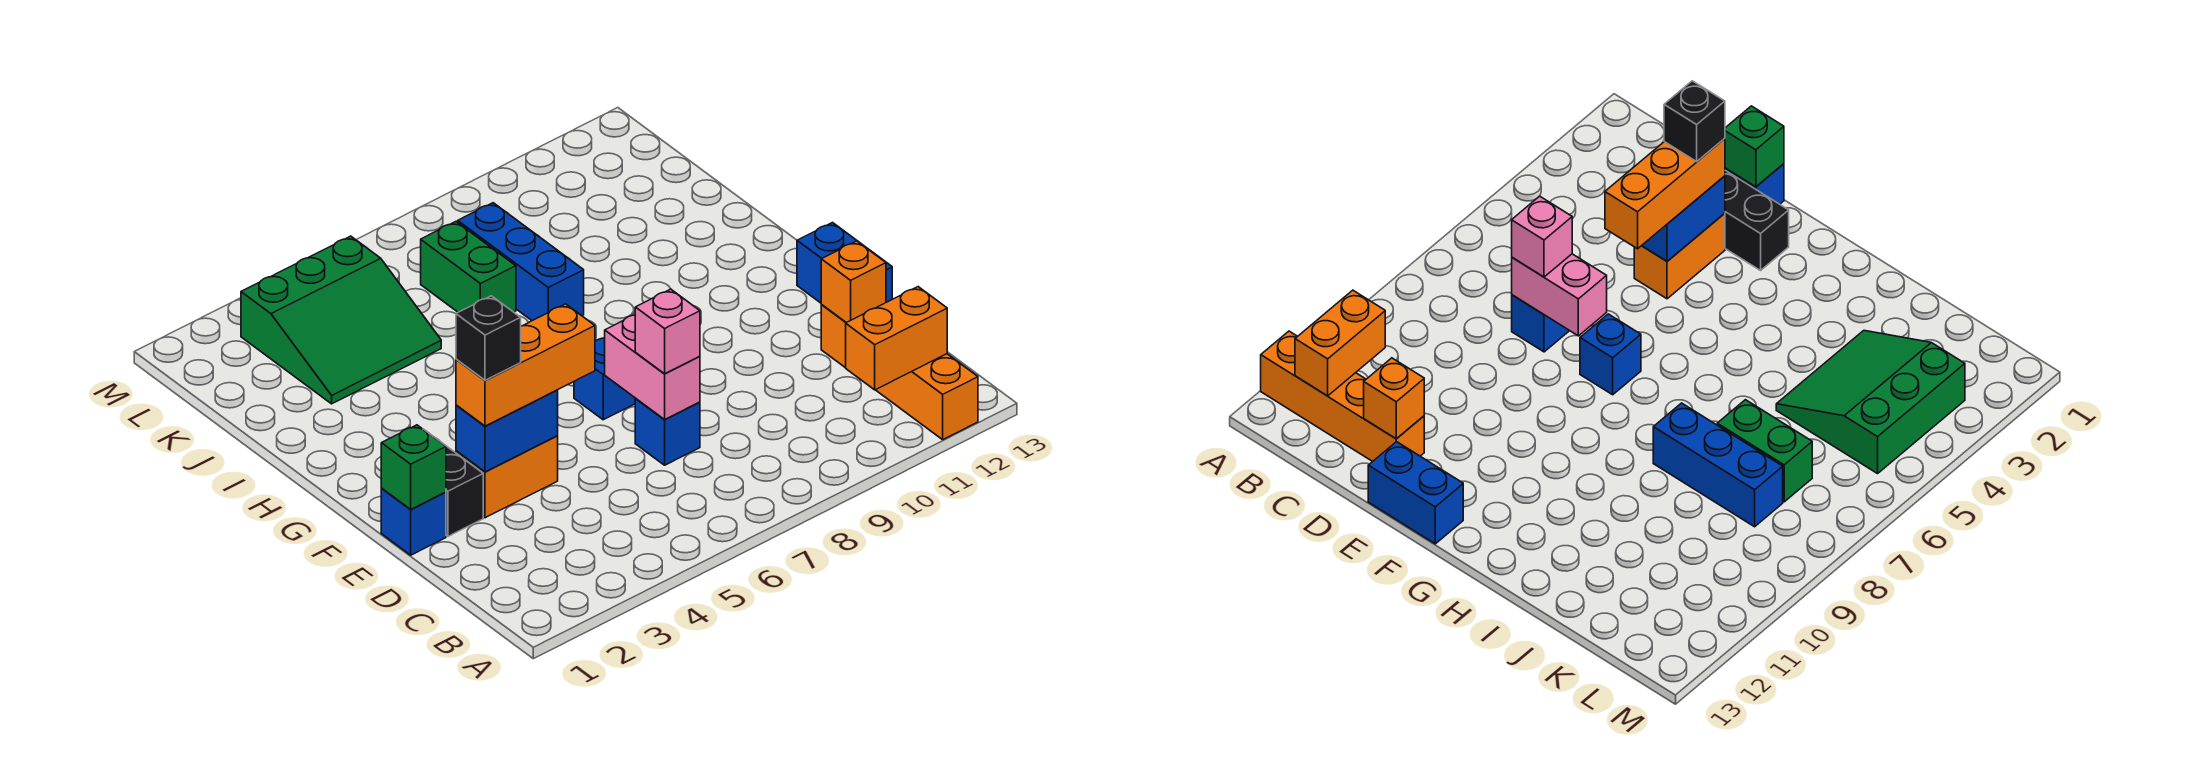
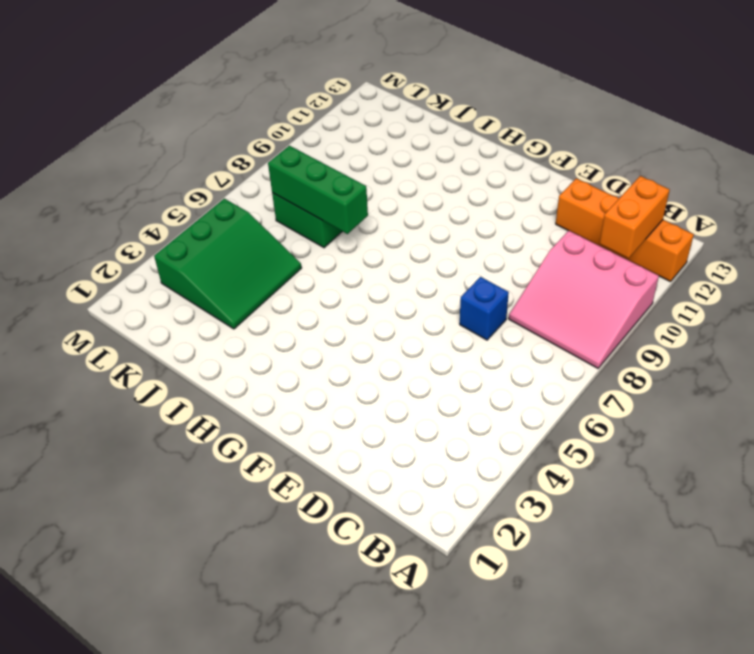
pink slope A8:C10 level 1 top 10 -> none
green brick I7:K7 level 2 -> none
none -> blue brick E1 level 1
none -> black brick E2:F2 level 1
none -> orange brick E3:E4 level 1

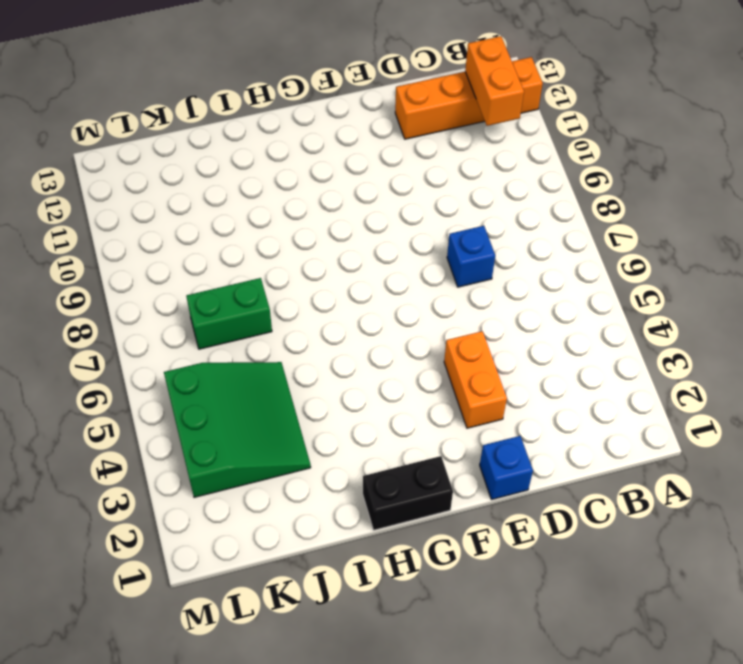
black brick G1:H1 level 1 -> black brick E2:F2 level 1
none -> blue brick E13:F13 level 1
none -> blue brick F7 level 1
none -> blue brick I8:K8 level 1

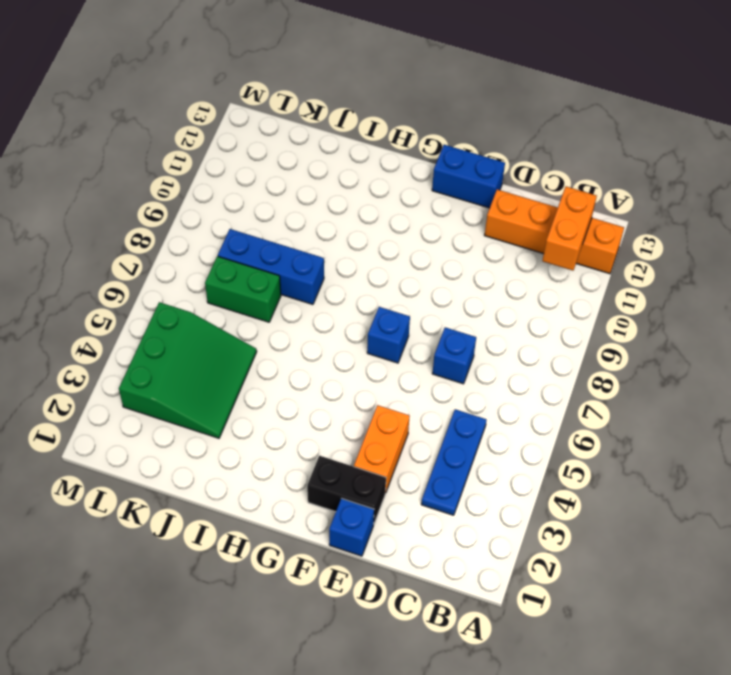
blue plate C3:C5 level 1 -> none
none -> pink brick D7:E7 level 2
none -> orange brick D12 level 2
none -> green brick E1 level 2

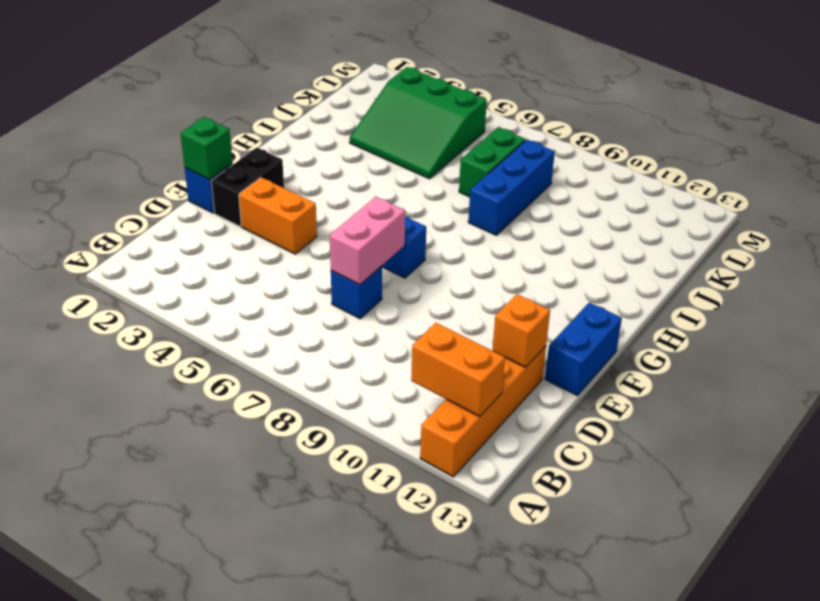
none -> blue brick E3:E4 level 2
none -> pink brick D7 level 3
none -> orange brick E3:E5 level 3

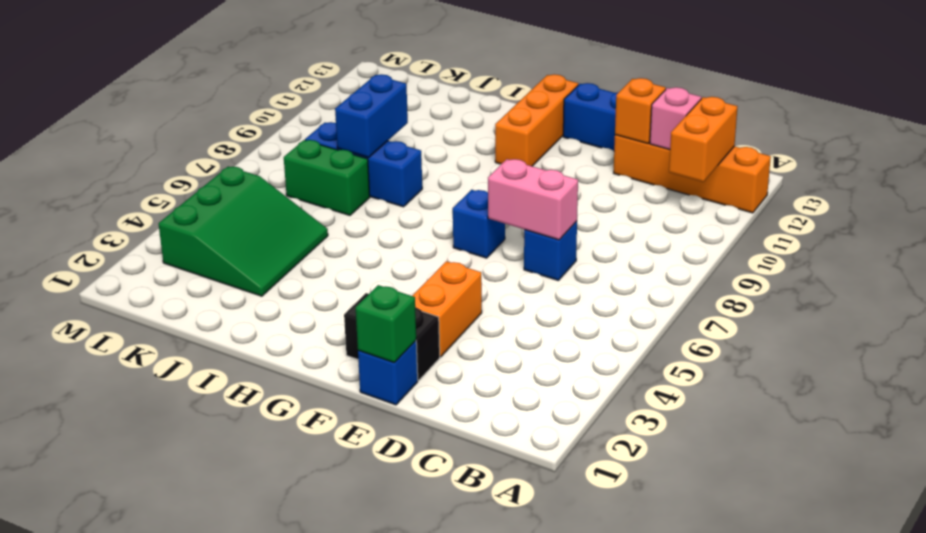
pink brick C12 level 2 -> pink brick D7 level 3
orange brick G11:G13 level 1 -> orange brick E3:E5 level 3
blue brick J8:J9 level 2 -> blue brick E3:E4 level 2
none -> black brick E3 level 4

